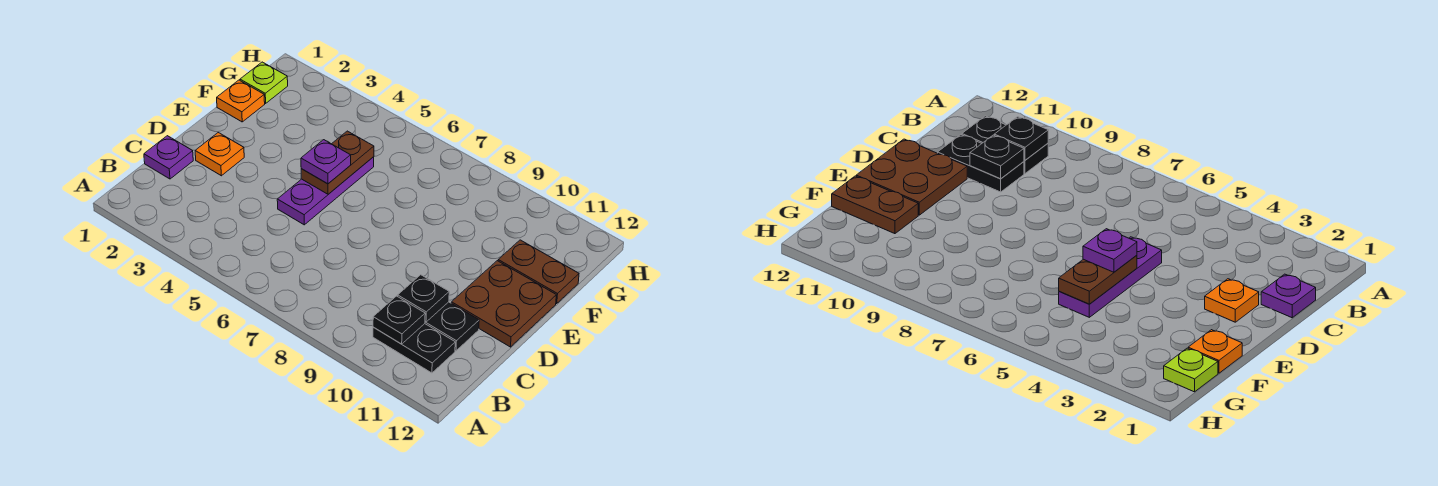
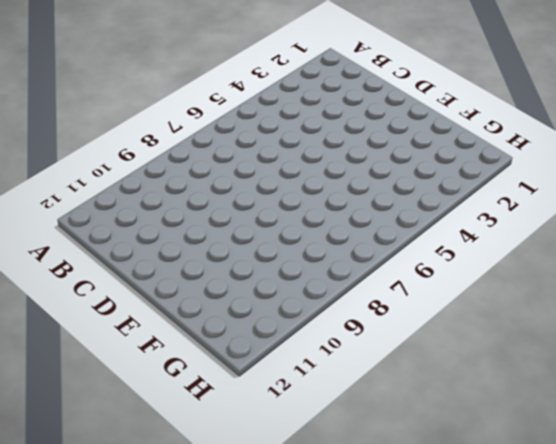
none -> black plate B10:B11 level 1
none -> purple plate C1 level 1
none -> black plate C10:C11 level 1

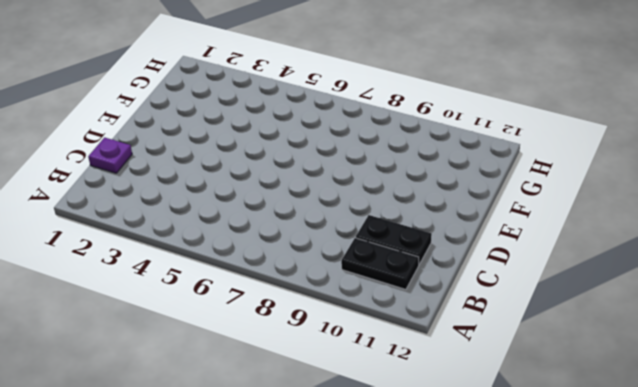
none -> orange plate D2 level 1
none -> purple plate D5:F5 level 1
none -> brown plate D11:E12 level 1

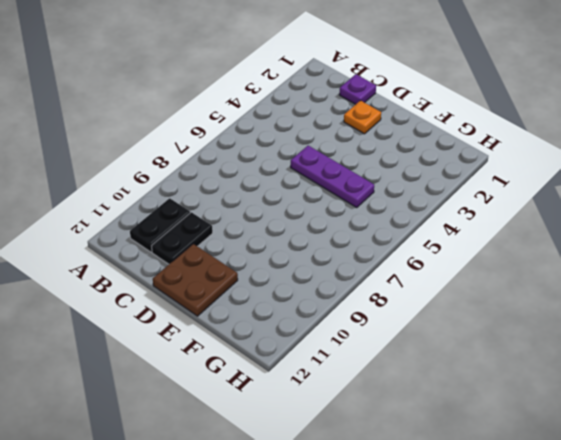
none -> orange plate F1 level 1
none -> brown plate F11:F12 level 1
none -> lime plate G1 level 1

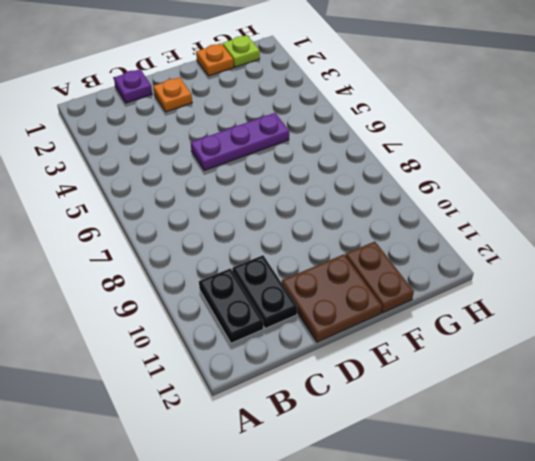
none -> black plate B10 level 2
none -> black plate C10 level 2
none -> brown plate E5:F5 level 2

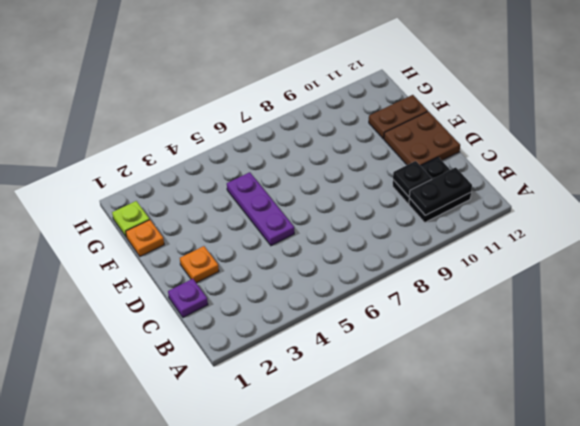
black plate B10:B11 level 2 -> black plate B10 level 2
none -> brown plate E5:F5 level 2
none -> purple plate E5 level 3

